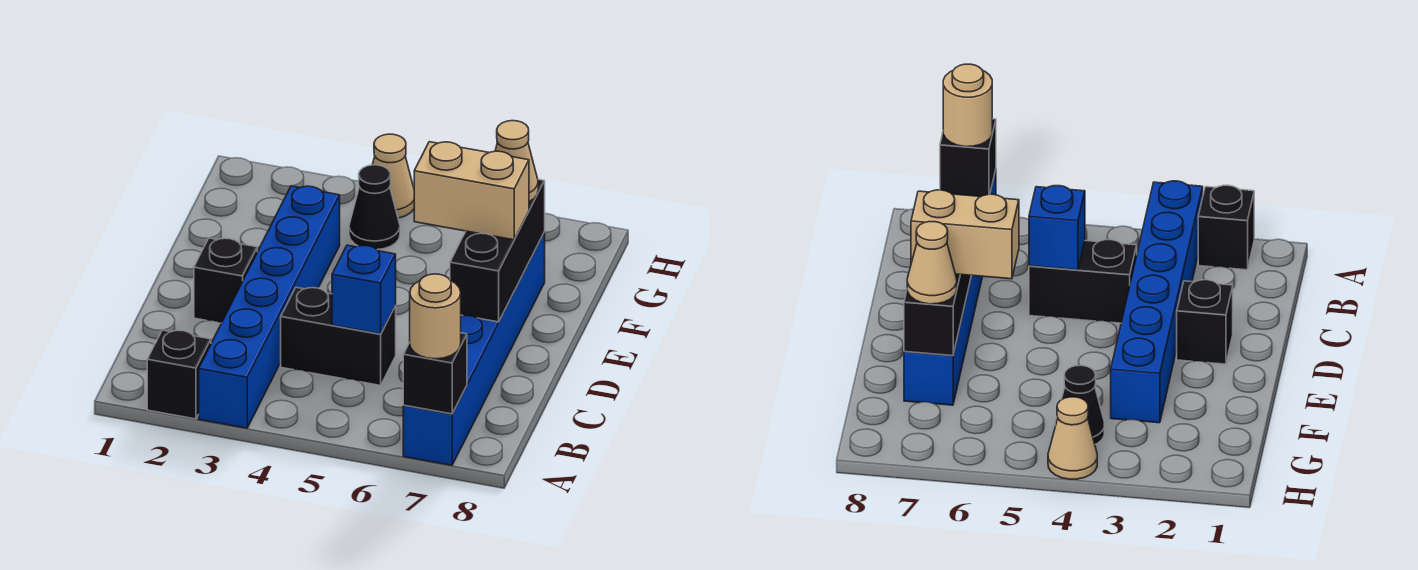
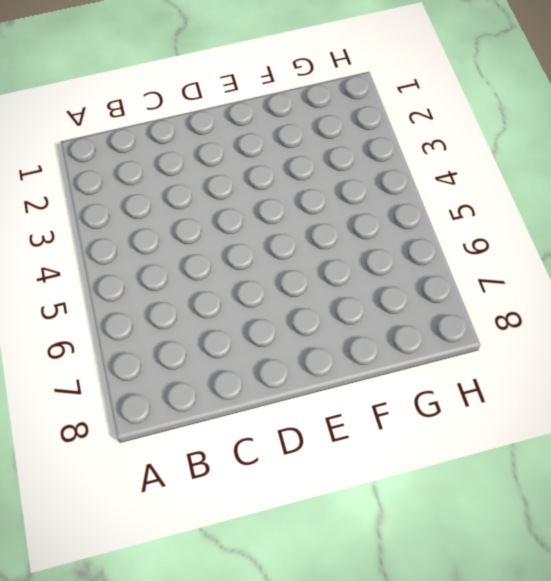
none -> black brick A2 level 1
none -> blue brick A3:F3 level 1
none -> blue brick A7:F7 level 1

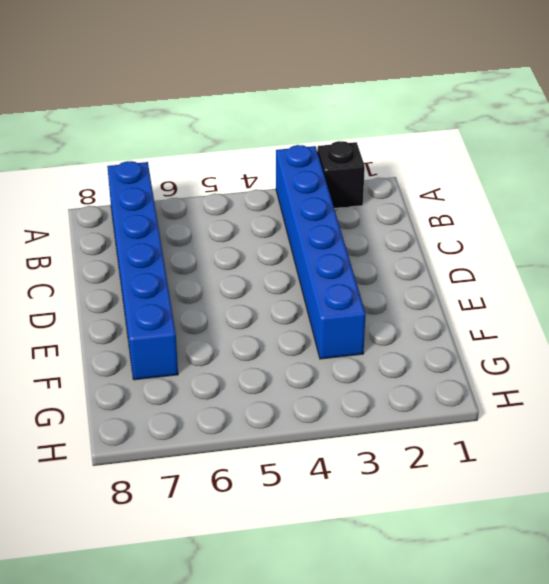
none -> black brick C4:C5 level 1
none -> black brick D2 level 1
none -> black cone G4 level 1

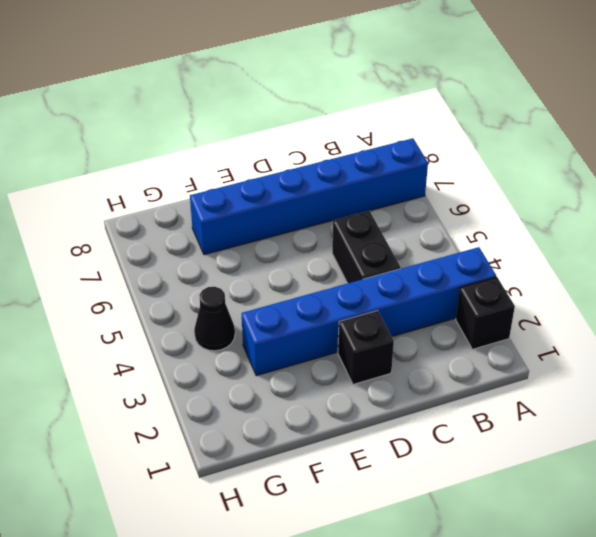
none -> tan cone H4 level 1
none -> black brick A7 level 2
none -> blue brick C5 level 2

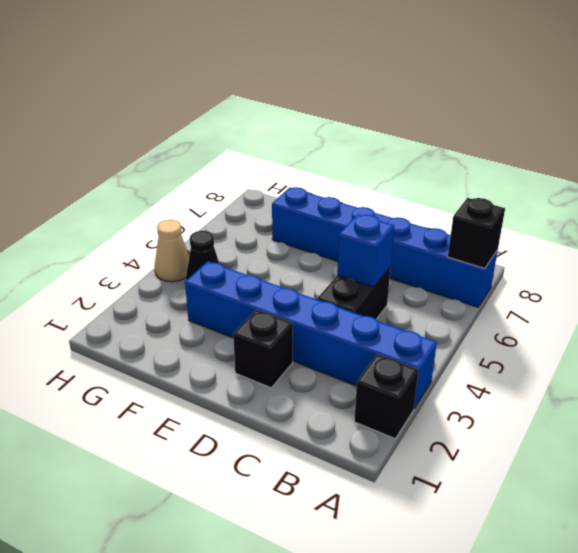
none -> black brick D7:F7 level 2
none -> tan round brick A7 level 3
none -> tan brick E6:E7 level 3

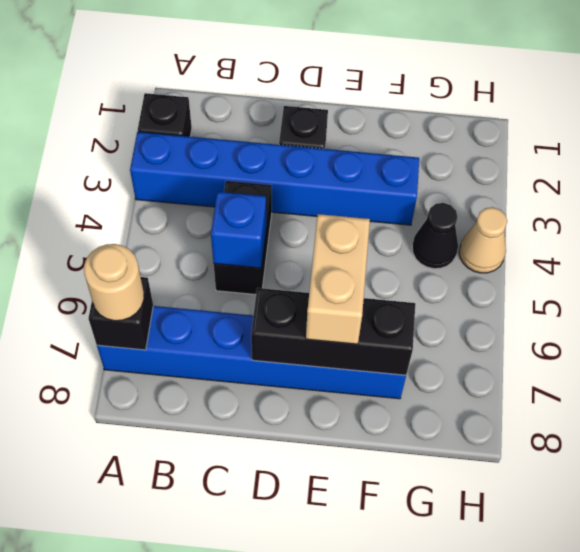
none -> tan cone F7 level 3

